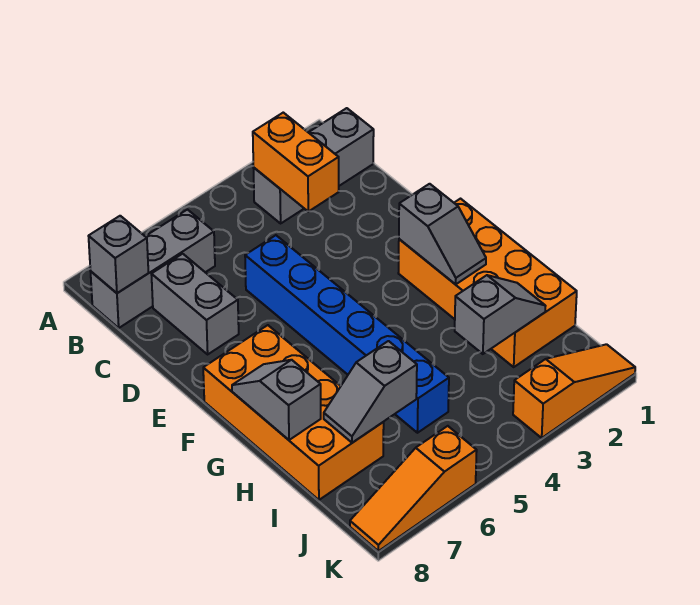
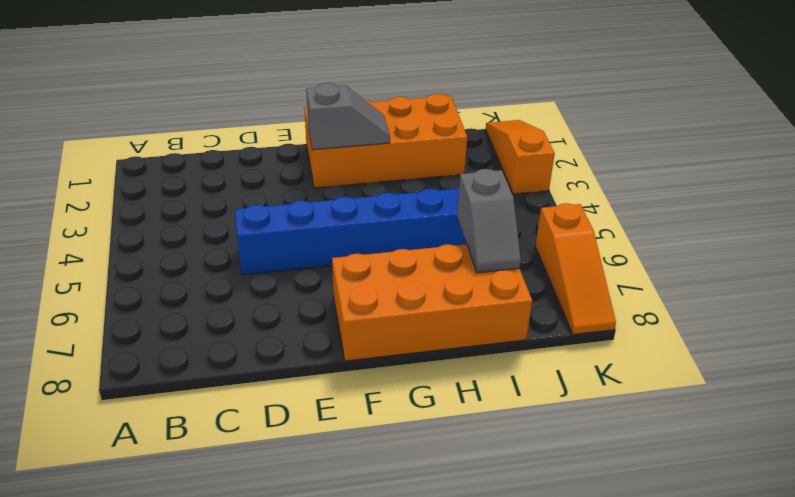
none -> grey brick B1:B3 level 1
none -> grey brick B6:B8 level 1
none -> grey brick C7:D7 level 1

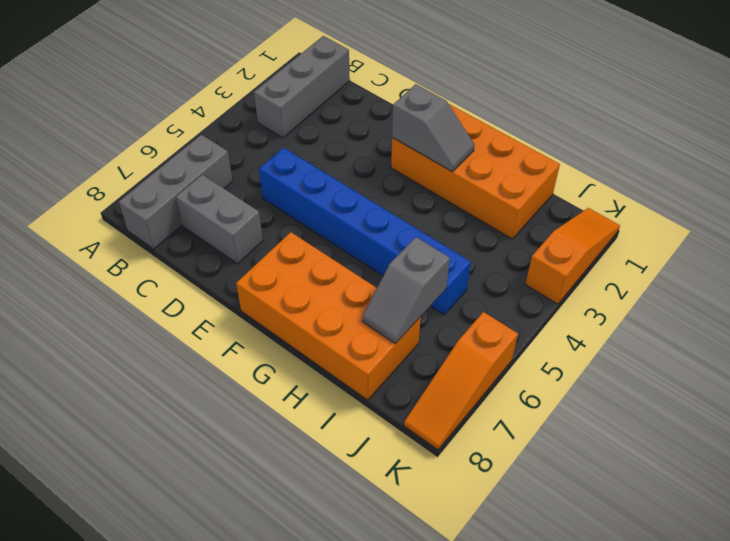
none -> orange brick B3:C3 level 2
none -> grey brick B8 level 2
none -> grey slope G8:H8 level 2 top H

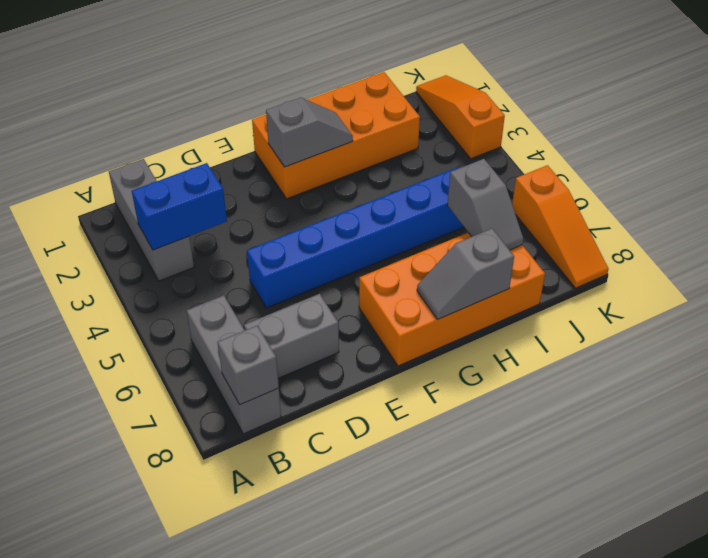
blue brick B3:C3 level 2 -> orange brick B3:C3 level 2
none -> grey slope I2:I3 level 2 top 3

